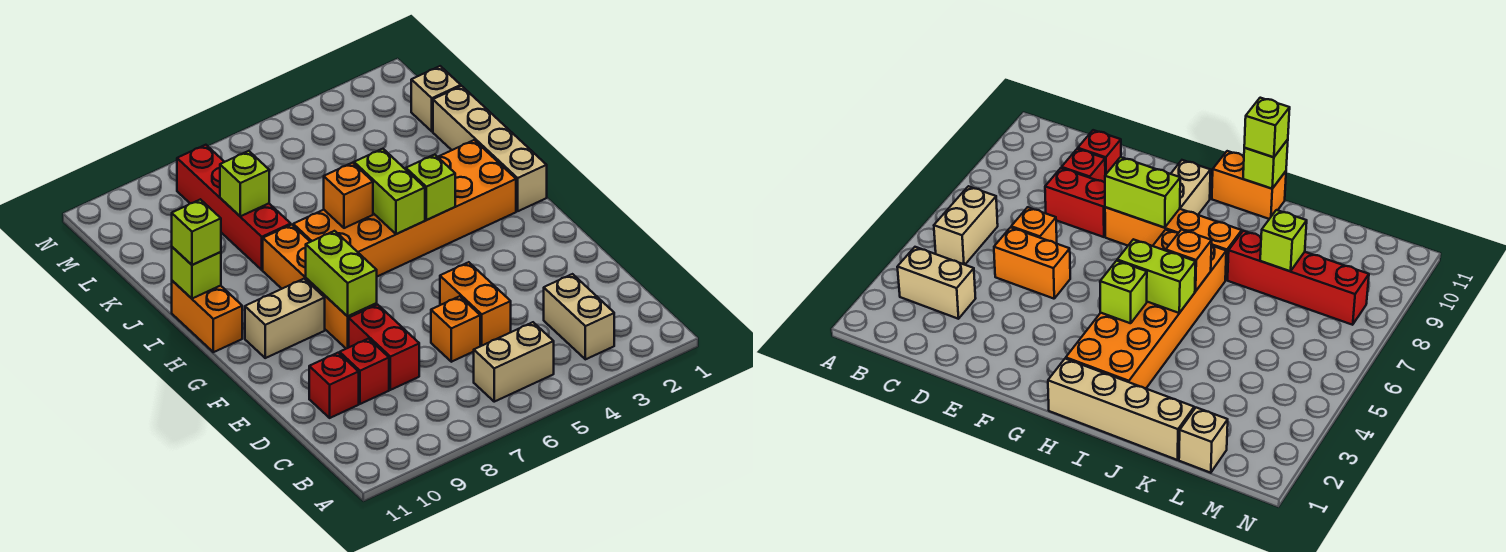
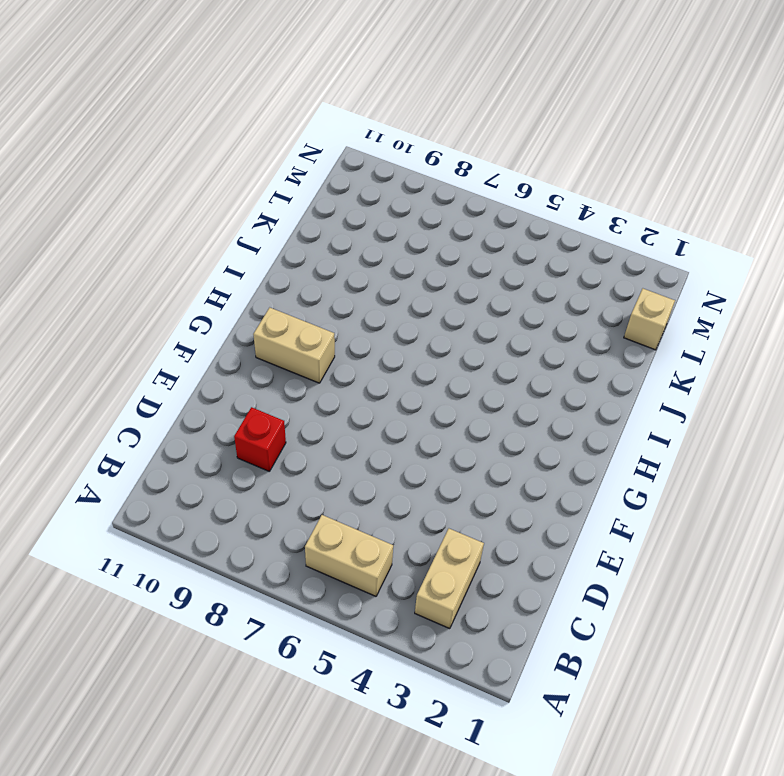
none -> orange brick D5:E5 level 1
none -> orange brick D6 level 1
none -> red brick D8:E8 level 1

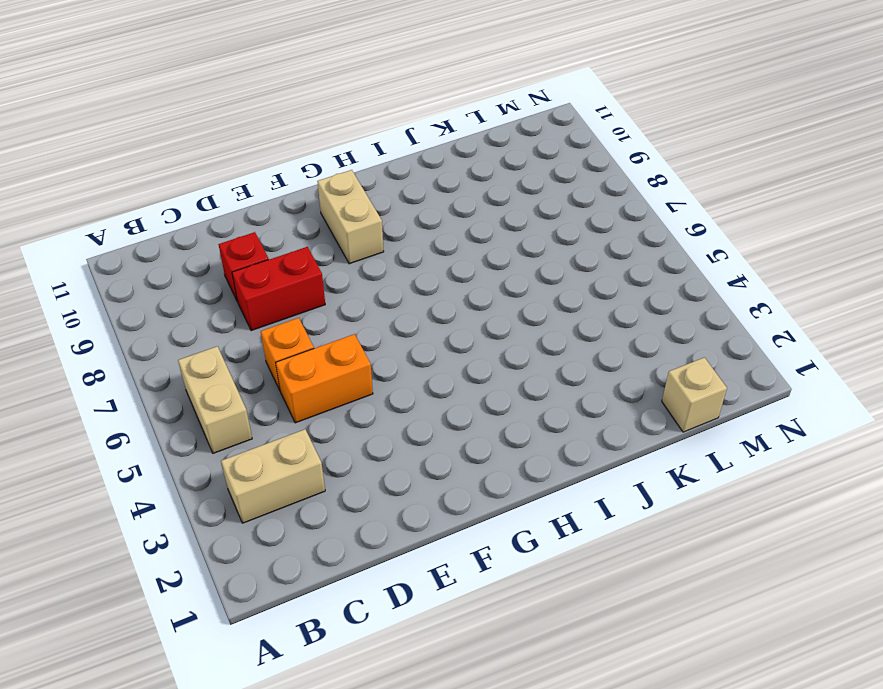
none -> red brick D10 level 1
none -> orange brick F8:I8 level 1
none -> tan brick H1:K1 level 1

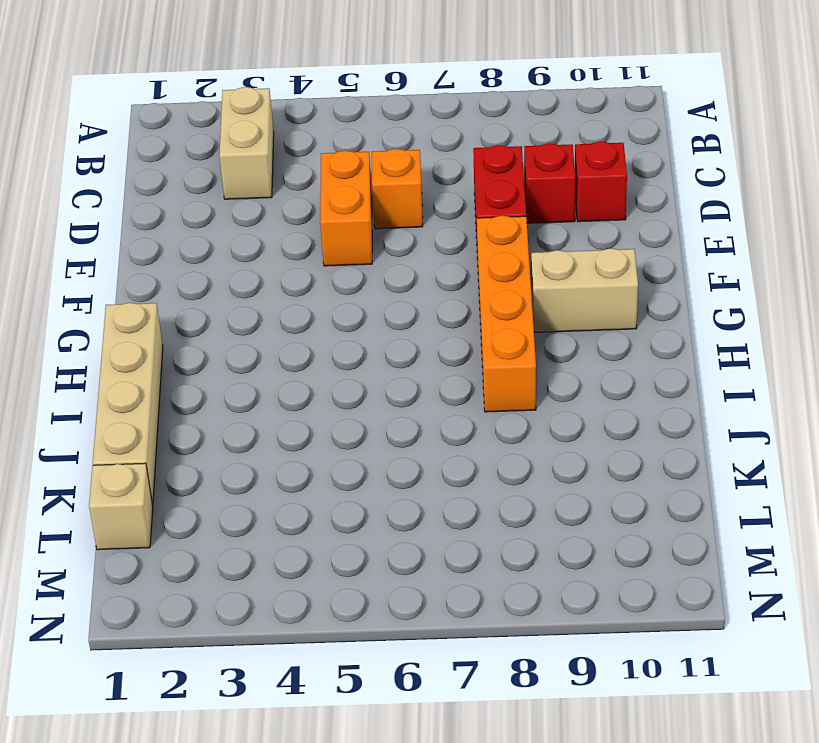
none -> tan brick B5:B6 level 1
none -> orange brick H2:I7 level 1
none -> orange brick H11:I11 level 1

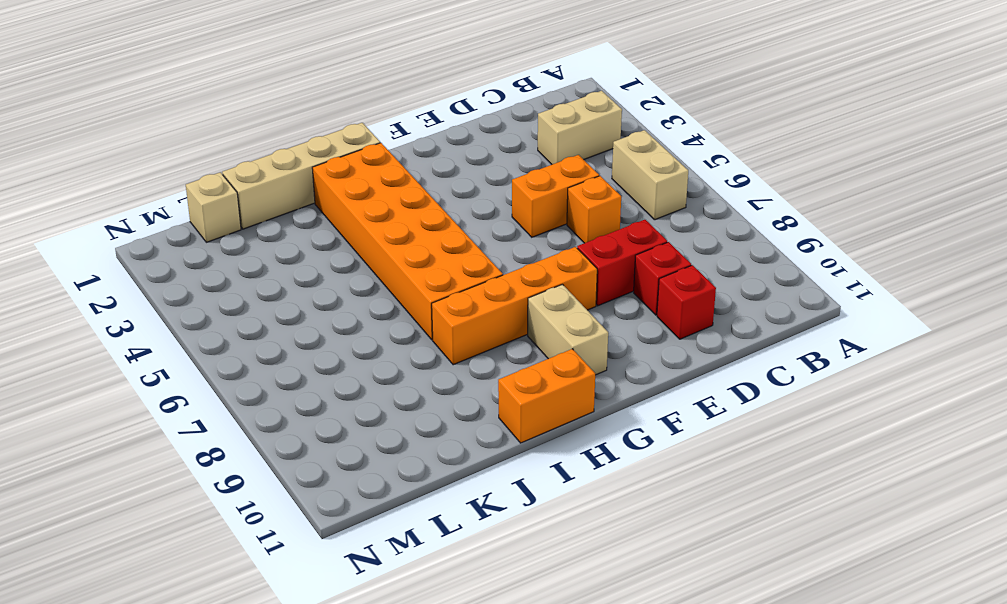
none -> red brick J8:M8 level 1
none -> lime brick F8:G8 level 2
none -> lime brick H4 level 2

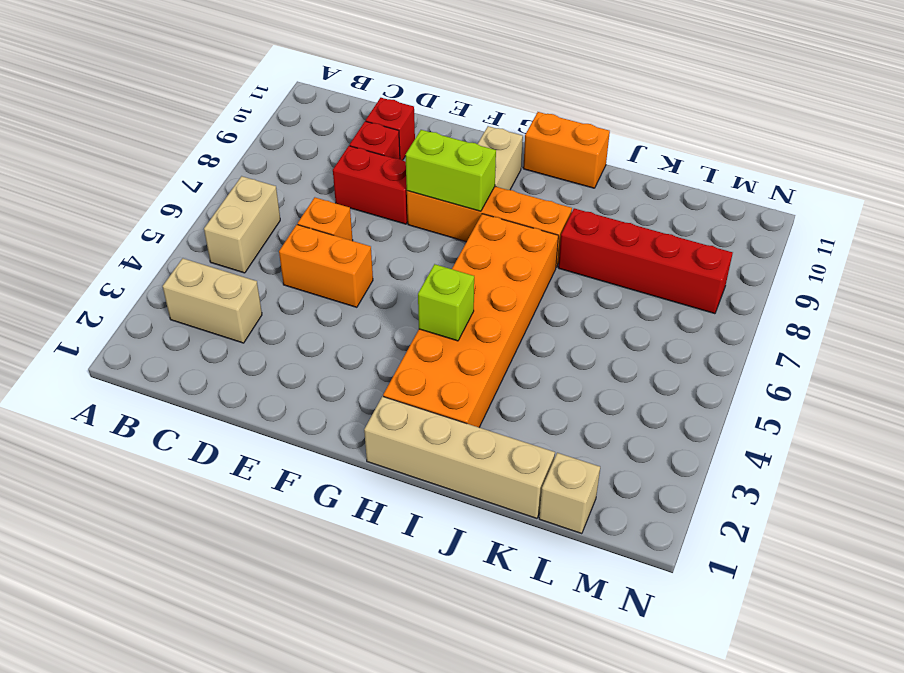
none -> lime brick H5:I5 level 2
none -> orange brick I6 level 2
none -> lime brick I11 level 2

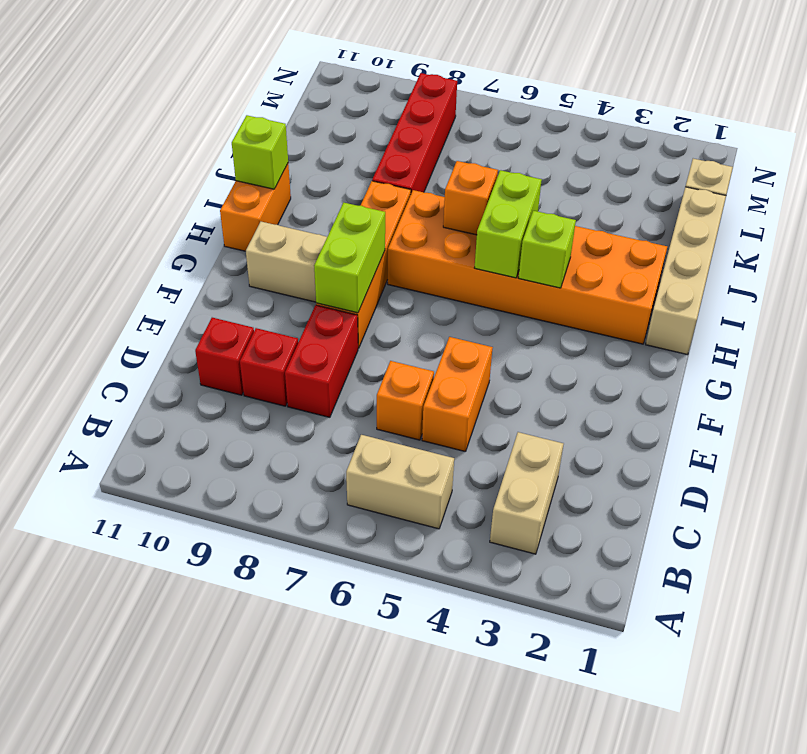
none -> lime brick K8 level 2
none -> lime brick I11 level 3

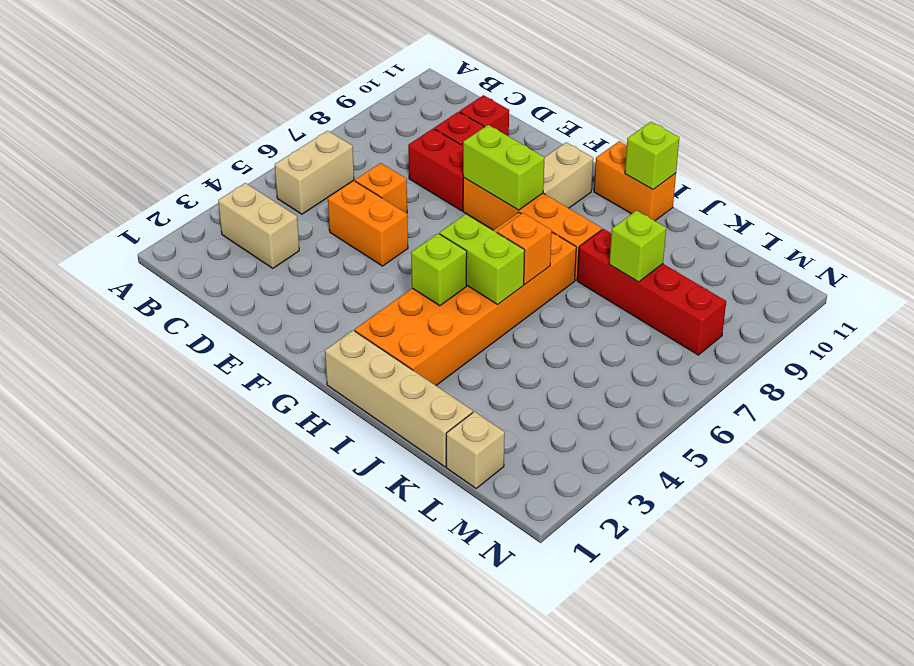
none -> lime brick I11 level 3

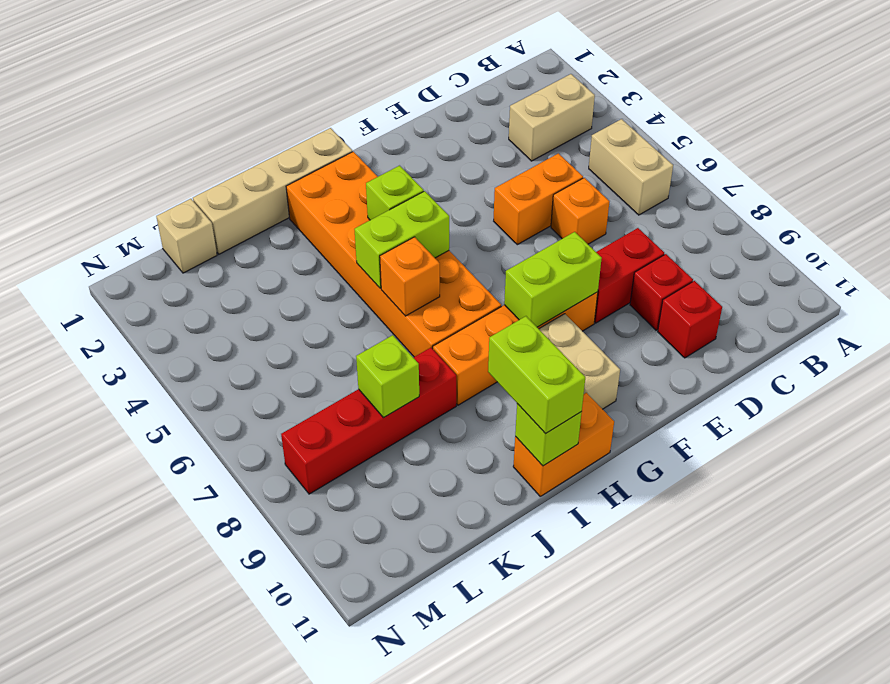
lime brick I10:I11 level 3 -> lime brick I11 level 3

